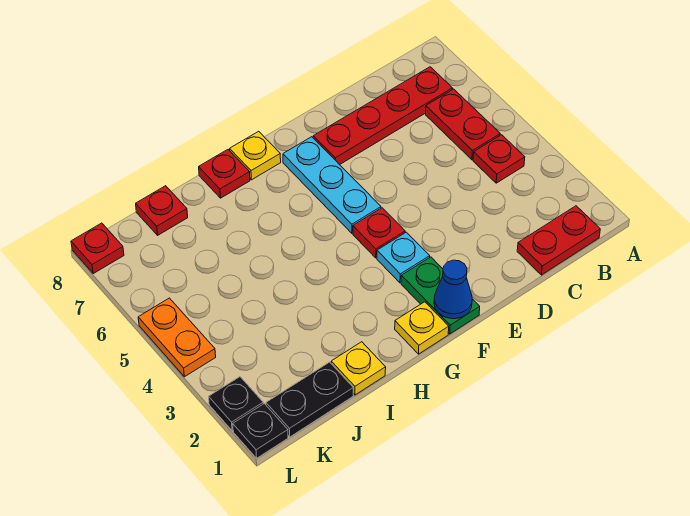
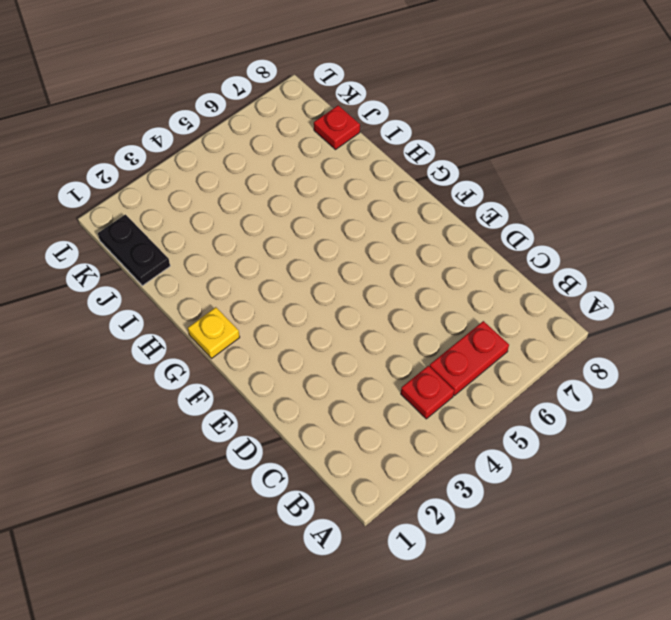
none -> red plate B1:C1 level 1
none -> red plate B7:E7 level 1
none -> green plate F1:F2 level 1

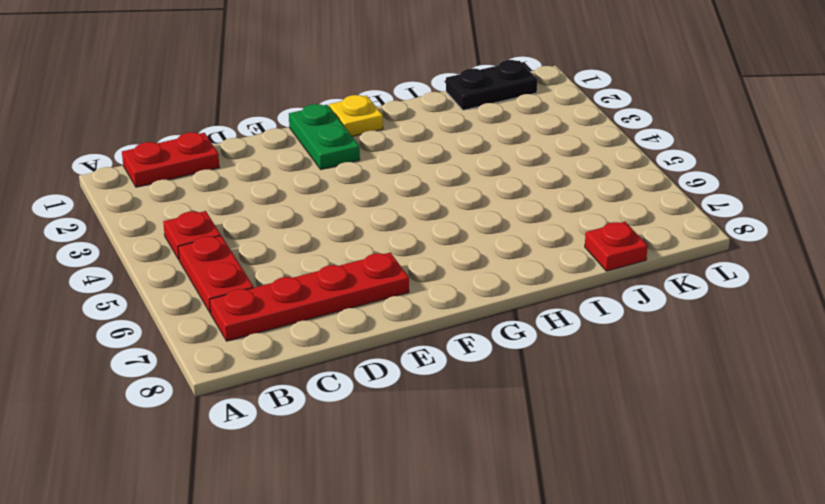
none -> cyan plate F3 level 1
none -> red plate F4 level 1
none -> cyan plate F5:F7 level 1

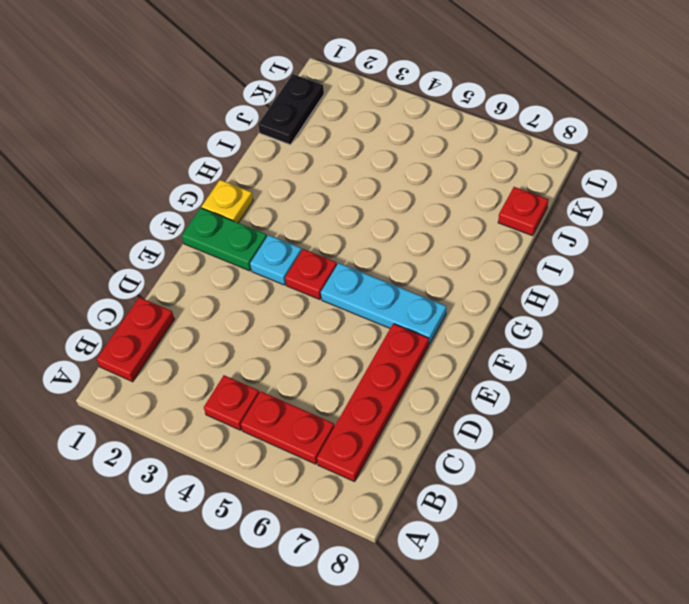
none -> yellow plate G8 level 1
none -> red plate H8 level 1
none -> yellow plate I1 level 1

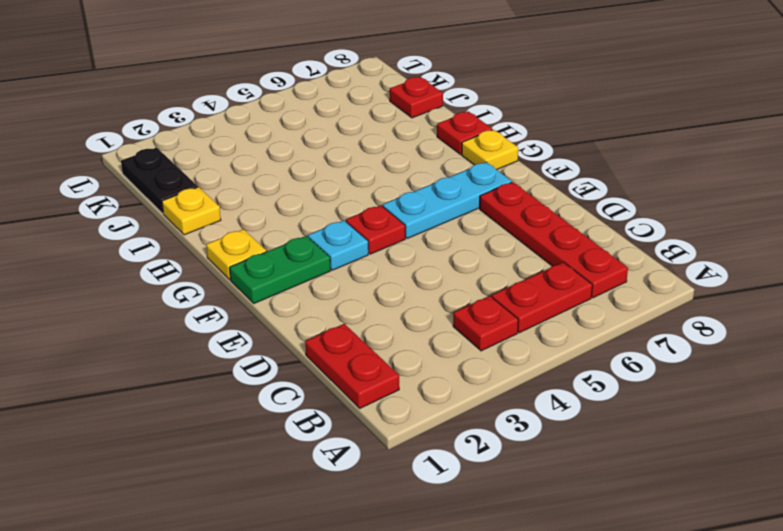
none -> black plate L1 level 1
none -> black plate L2 level 1
none -> orange plate L4:L5 level 1

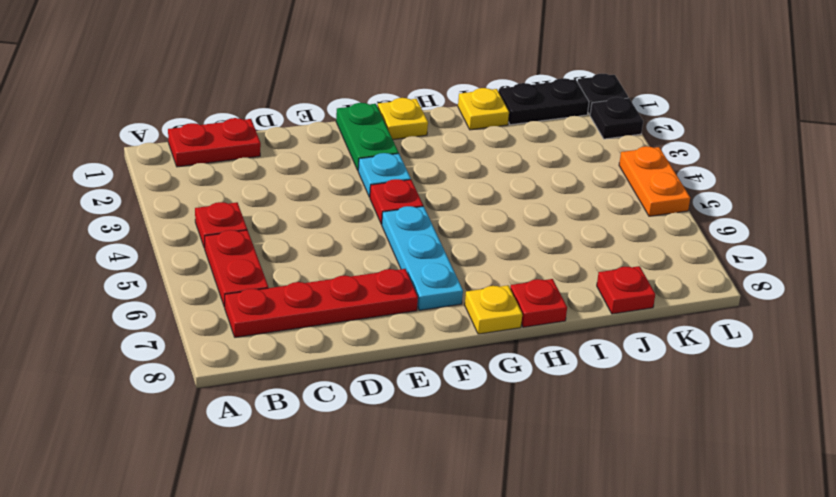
none -> red plate L8 level 1
none -> blue cone F1 level 2

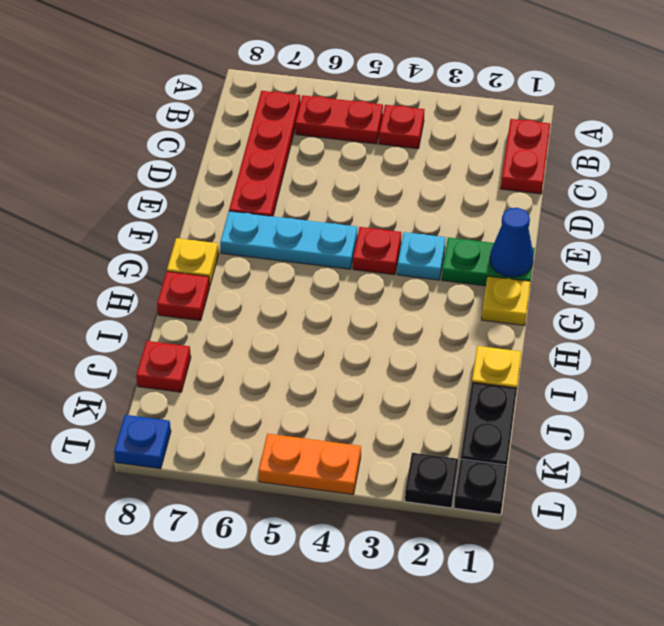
blue plate L8 level 1 -> red plate L8 level 1

